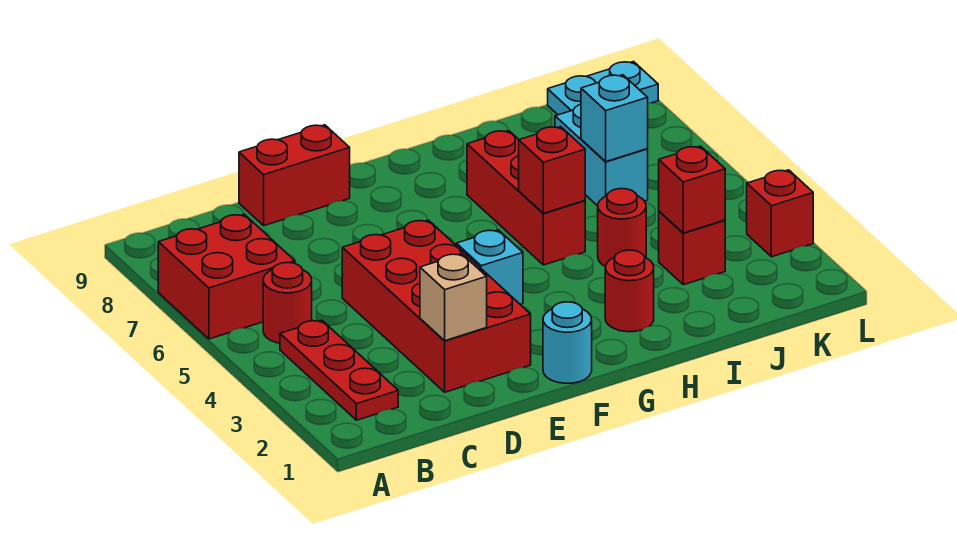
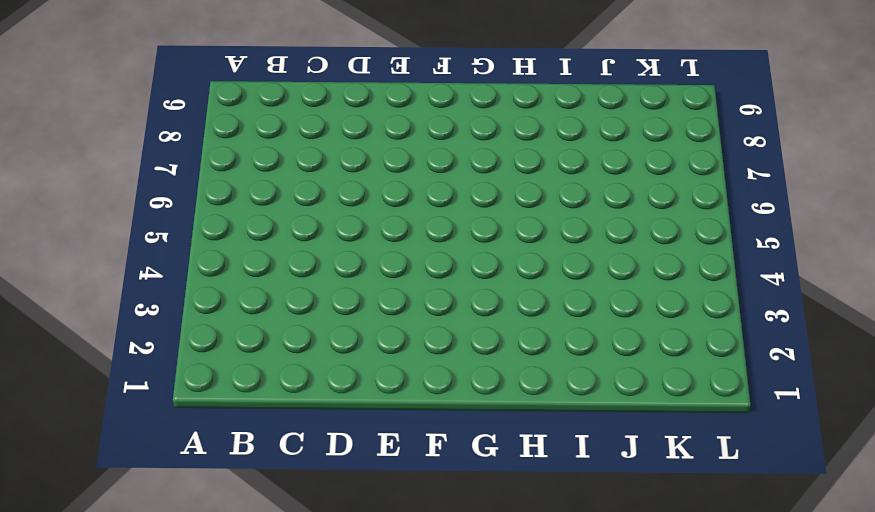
none -> red brick A6:B7 level 1
none -> red plate B2:B4 level 1
none -> red round brick B5 level 1

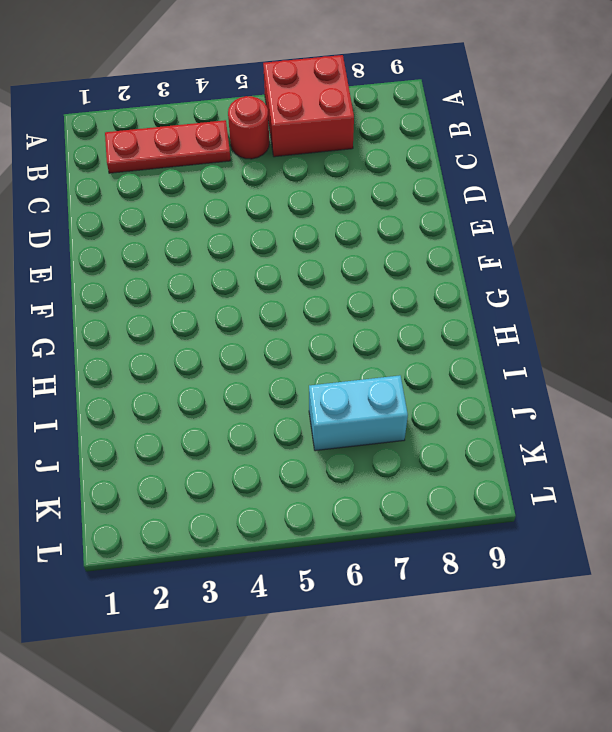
none -> red brick D2:E5 level 1
none -> red brick D9:E9 level 1
none -> cyan round brick F1 level 1

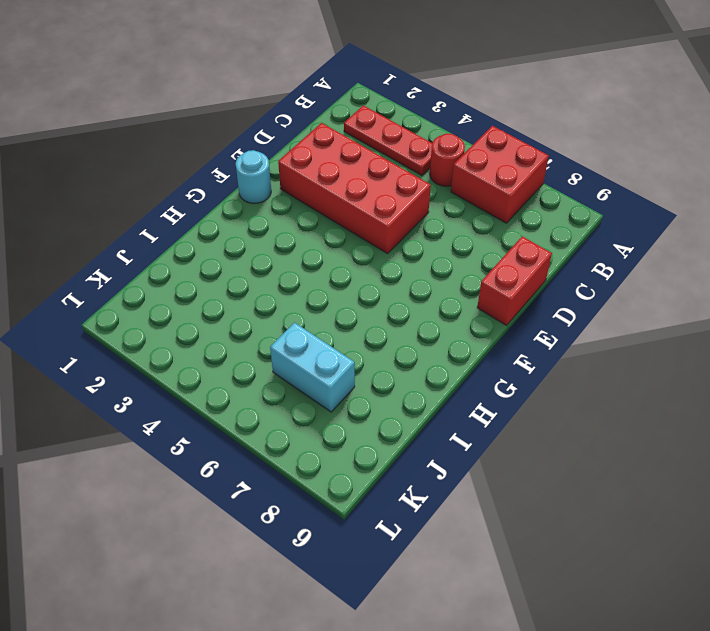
none -> cyan brick F4 level 1
none -> red round brick H2 level 1
none -> red brick H5:H7 level 1

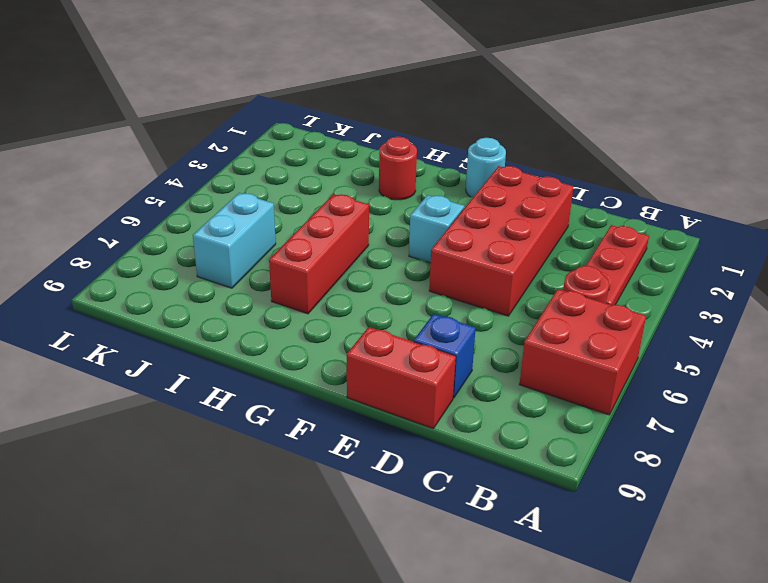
blue brick D8 level 1 -> none
none -> red round brick I4 level 1
none -> red brick J3 level 1
none -> cyan plate K9:L9 level 1

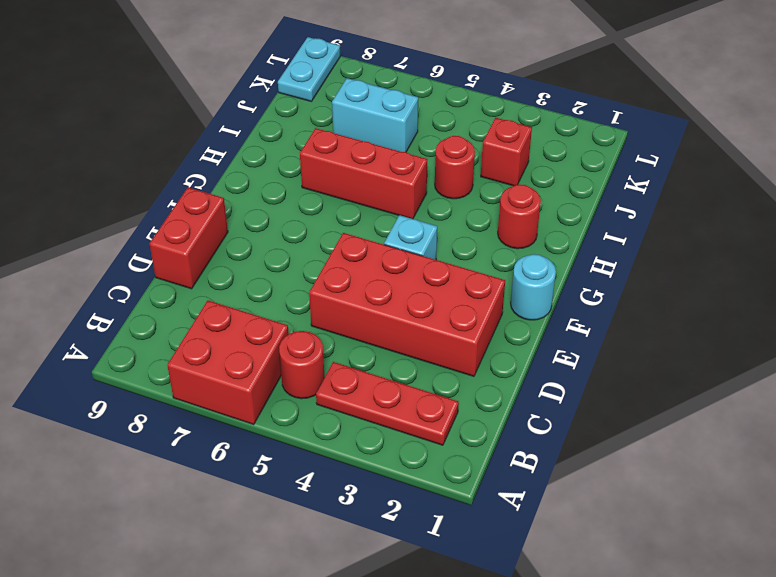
none -> red brick L3 level 1
none -> tan brick D2 level 2
none -> red brick H5 level 2

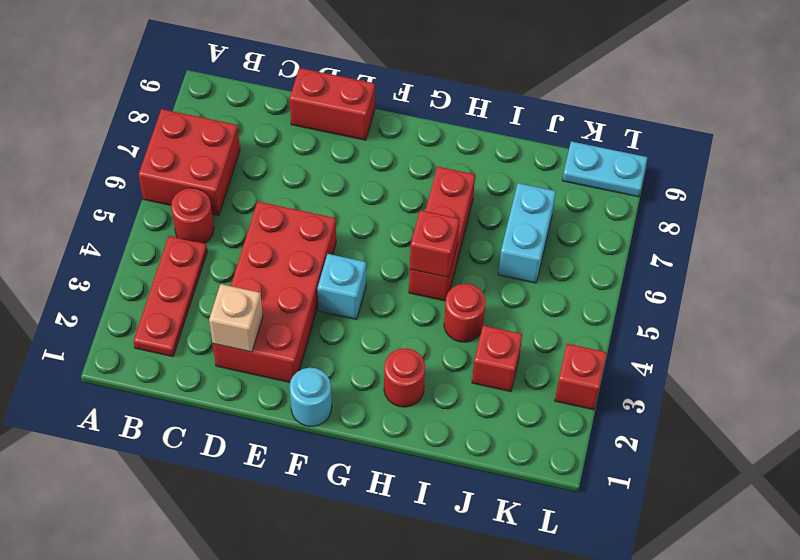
none -> red brick J3 level 2
none -> cyan brick J6 level 2

